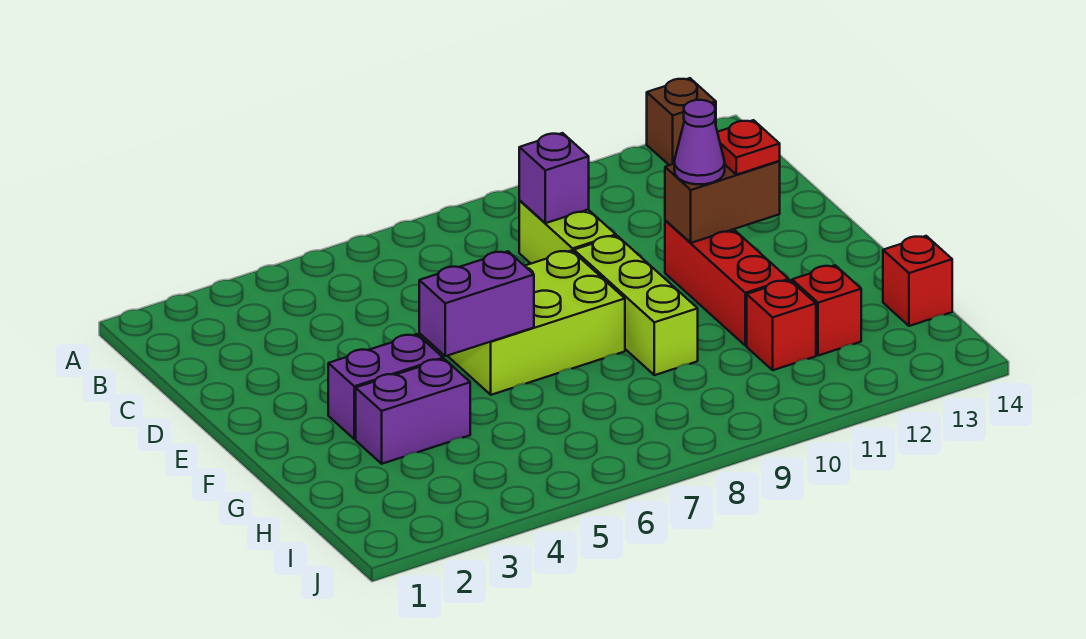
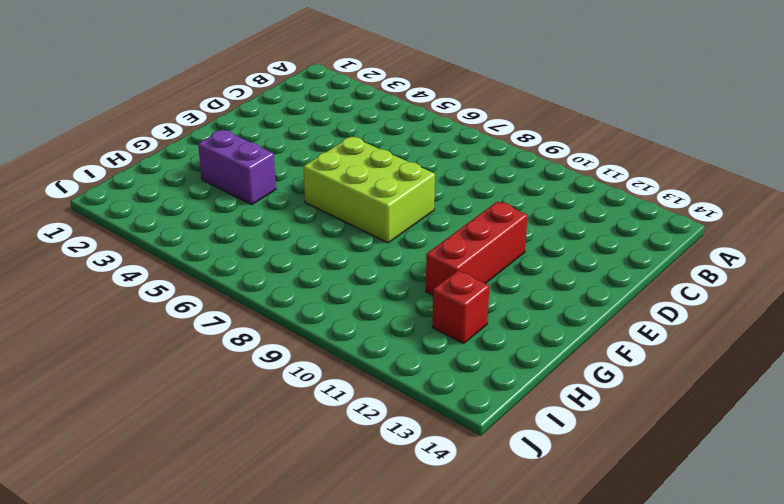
none -> brown brick A13 level 1
none -> lime brick C9:D9 level 1
none -> lime brick E9:G9 level 1

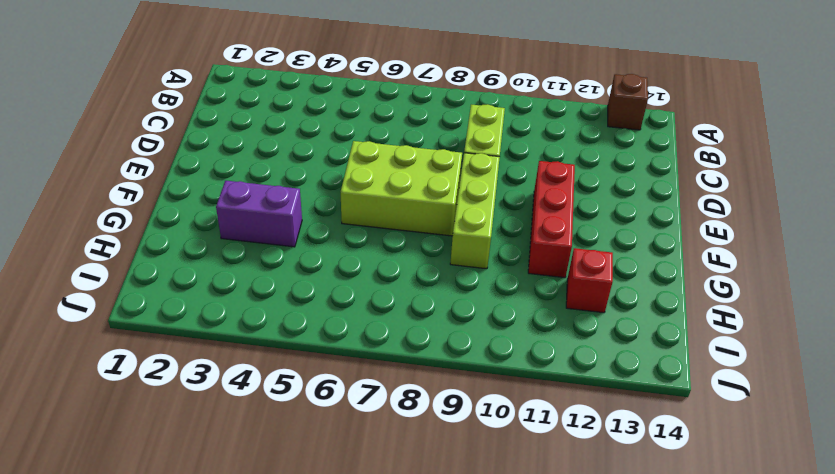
none -> purple brick F3:F4 level 1
none -> red brick H11 level 1
none -> red brick H14 level 1

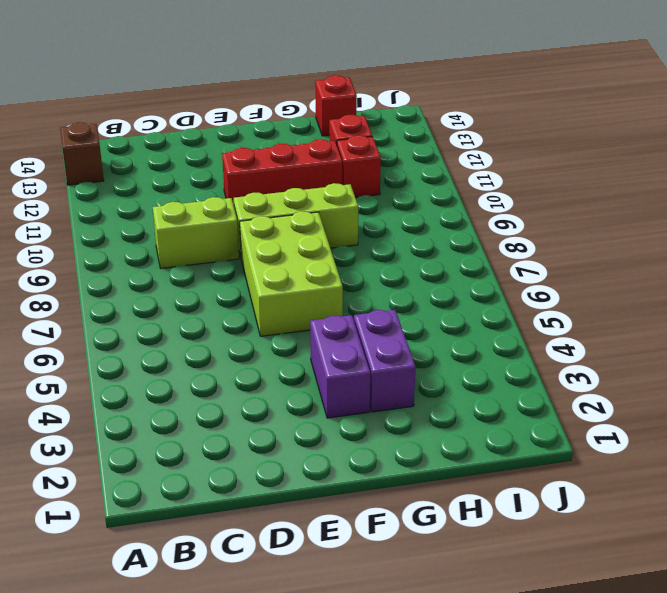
none -> purple brick C9 level 2
none -> brown brick E11:E12 level 2
none -> purple brick F5:F6 level 2

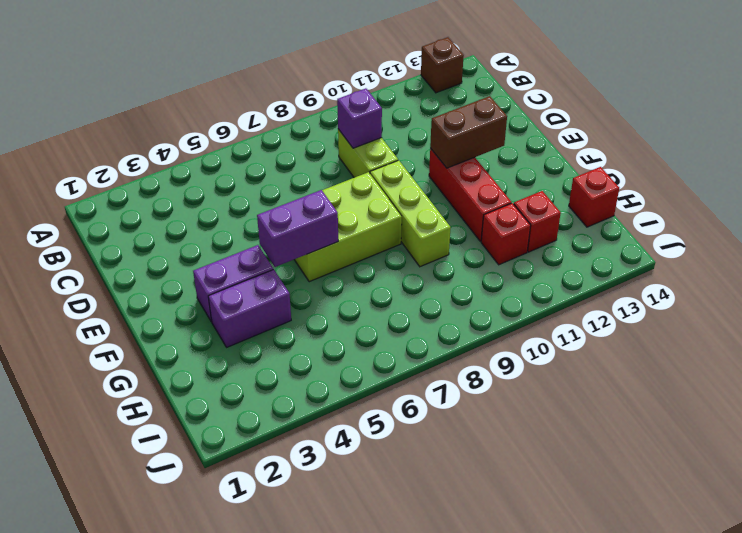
none -> purple cone E11 level 3
none -> red plate E12 level 3

